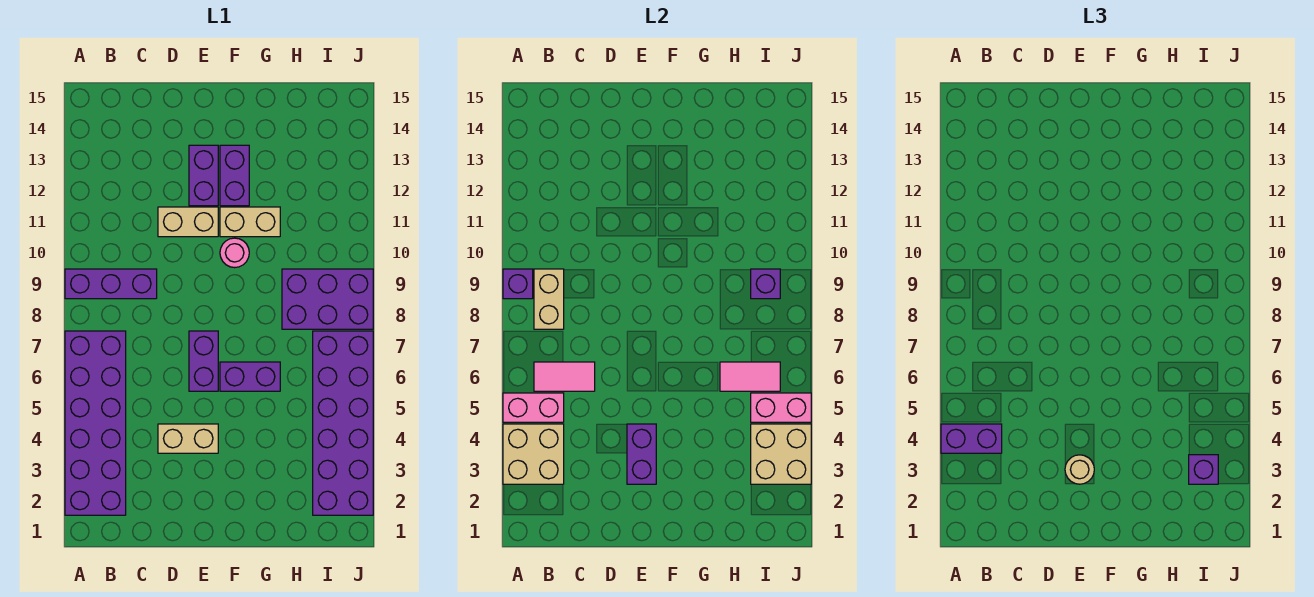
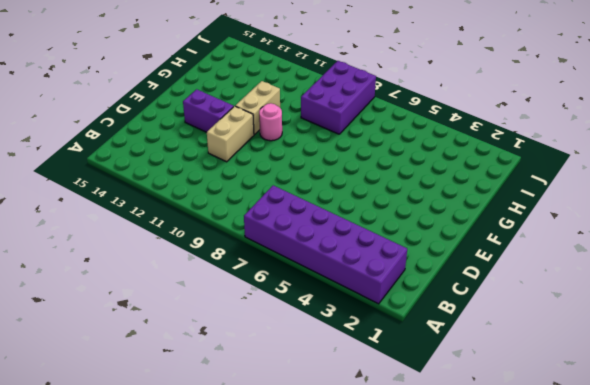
none -> purple brick A9:C9 level 1
none -> tan brick D4:E4 level 1
none -> purple brick E6:E7 level 1

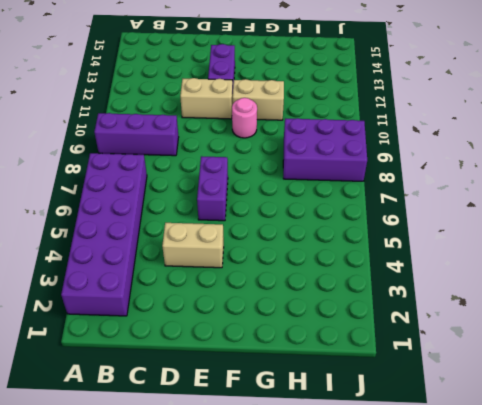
none -> purple brick F6:G6 level 1
none -> purple brick F12:F13 level 1
none -> purple brick I2:J7 level 1

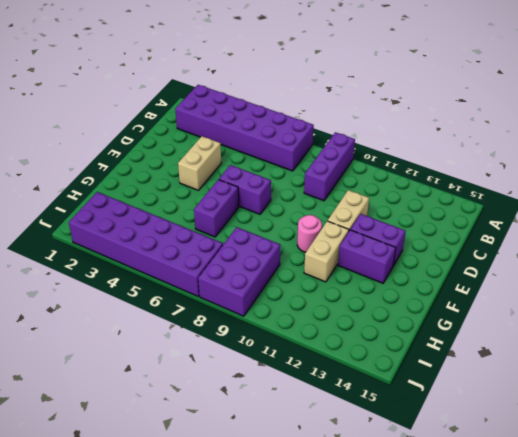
none -> tan brick A3:B4 level 2
none -> pink brick A5:B5 level 2
none -> purple brick A9 level 2

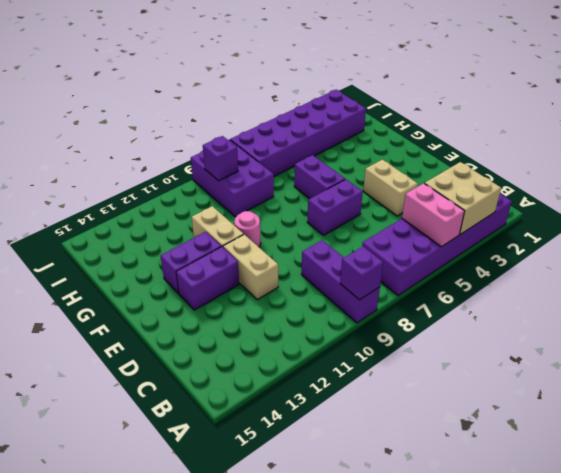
none -> pink tile B6:C6 level 2
none -> tan brick B8:B9 level 2
none -> purple brick E3:E4 level 2

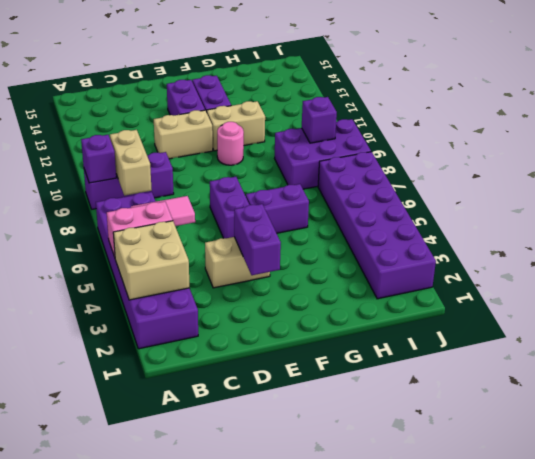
none -> pink tile H6:I6 level 2
none -> tan brick I3:J4 level 2
none -> pink brick I5:J5 level 2

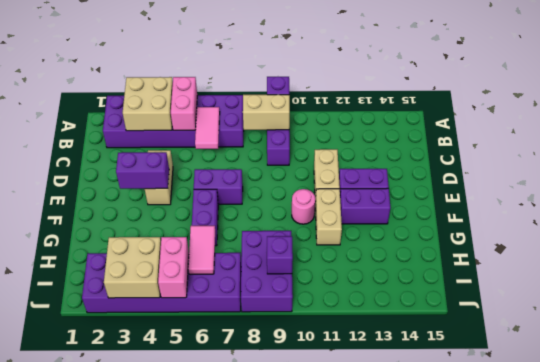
none -> purple brick A4:B4 level 3
none -> tan round brick E3 level 3
none -> purple brick I3 level 3

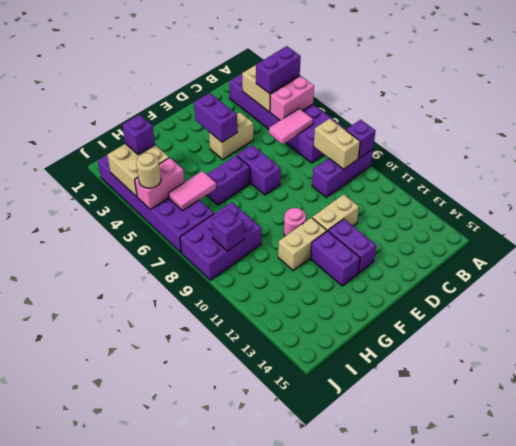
tan round brick J5 level 3 -> tan round brick E3 level 3

